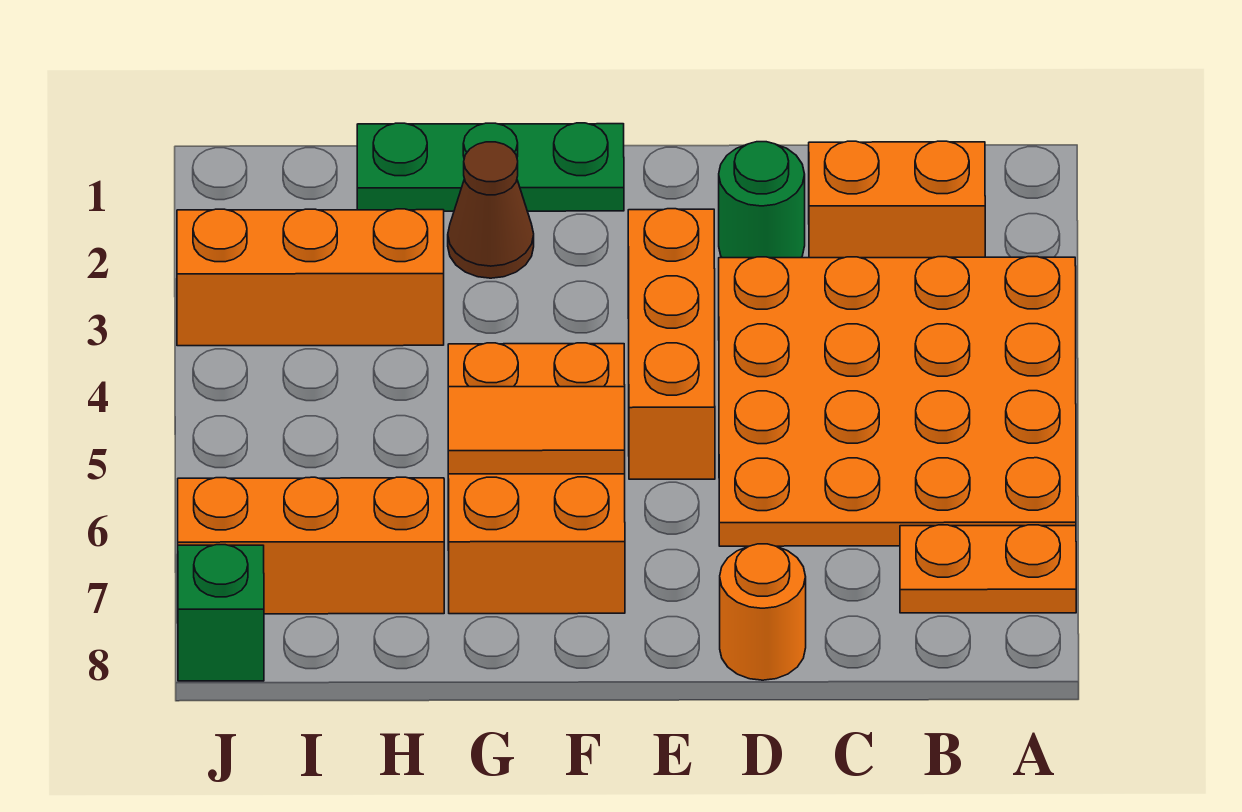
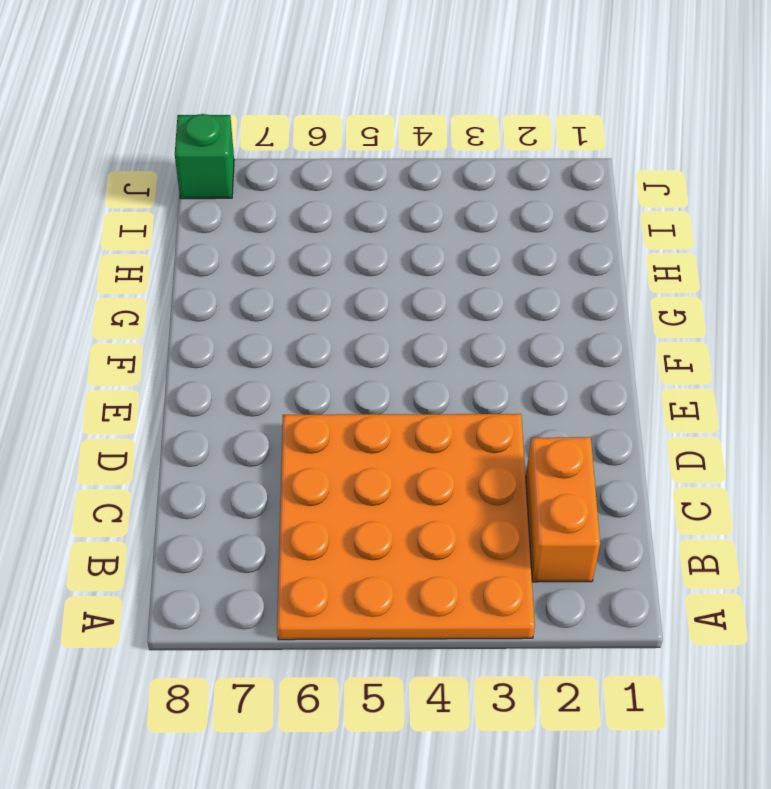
none -> orange plate A7:B7 level 1
none -> green round brick D2 level 1
none -> orange round brick D8 level 1

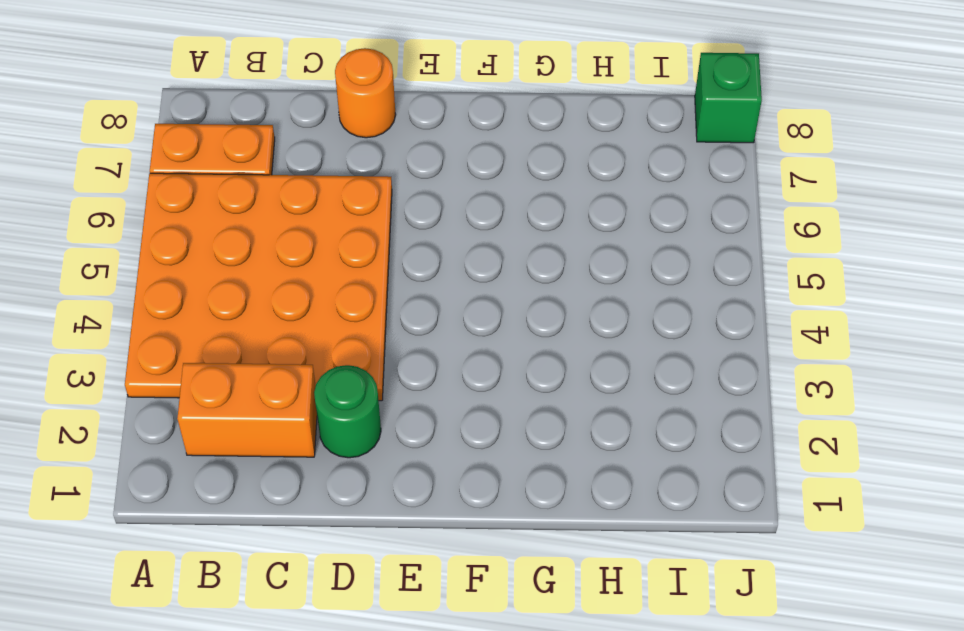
none -> orange brick E3:E5 level 1
none -> green plate F1:H1 level 1
none -> orange brick F5:G7 level 1

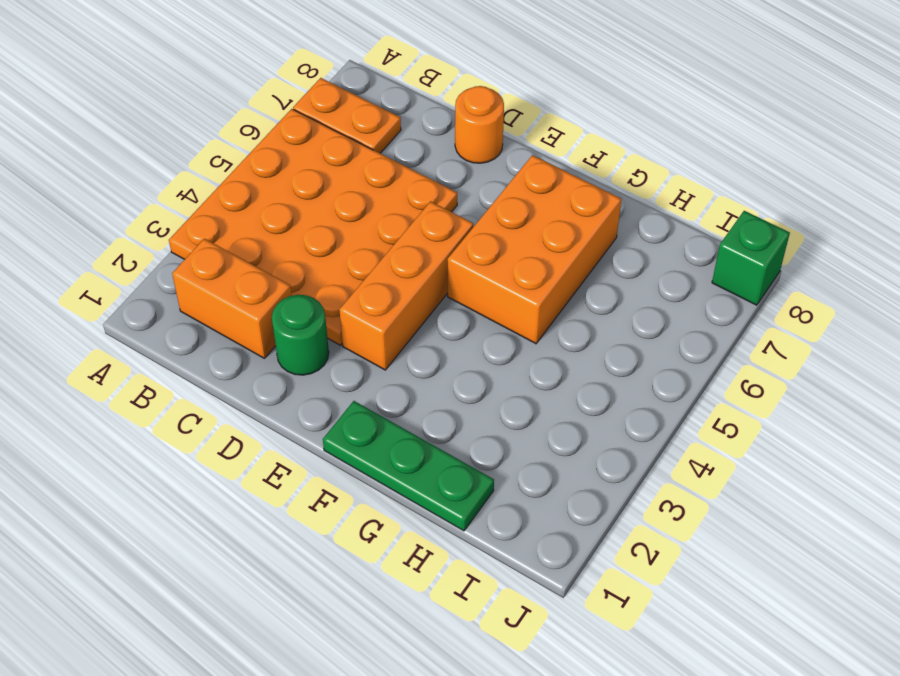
none -> brown cone G2 level 1
none -> orange brick H3:J3 level 1
none -> orange brick H7:J7 level 1

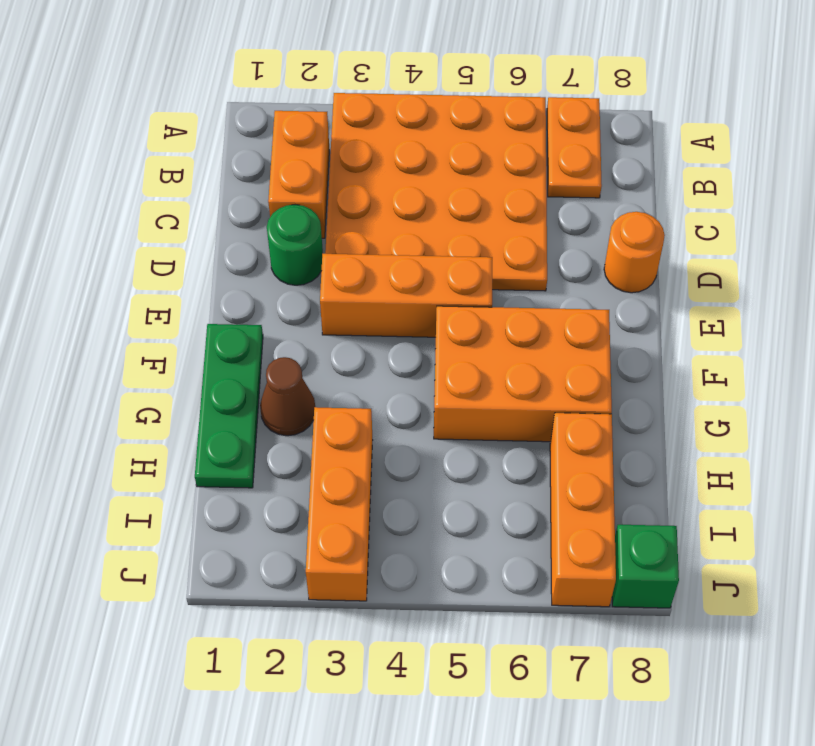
none -> orange tile F6:G6 level 2

